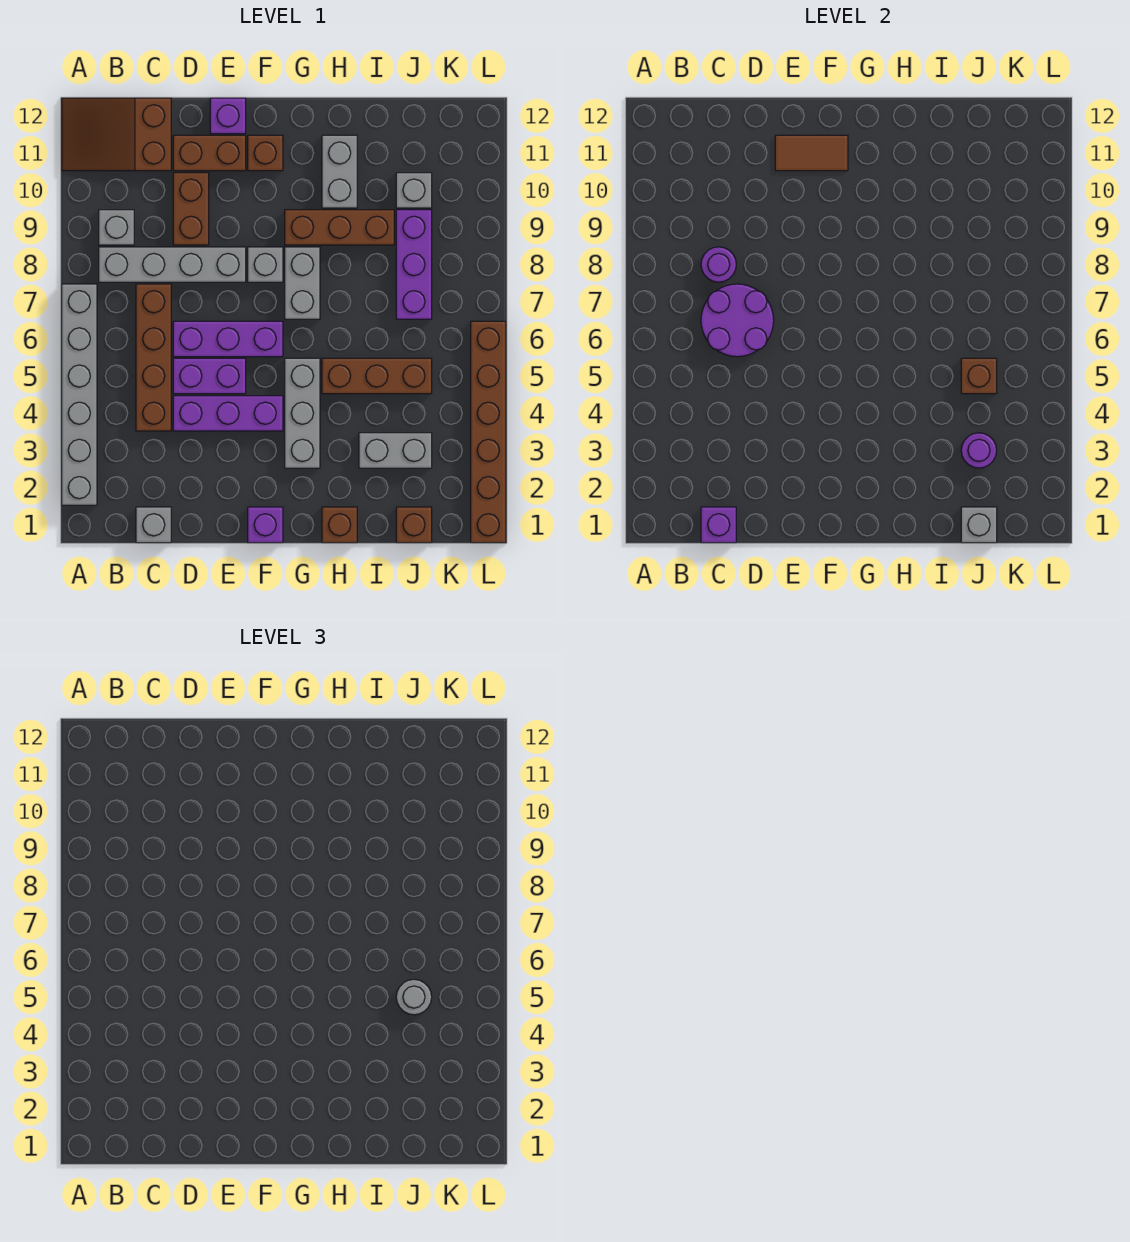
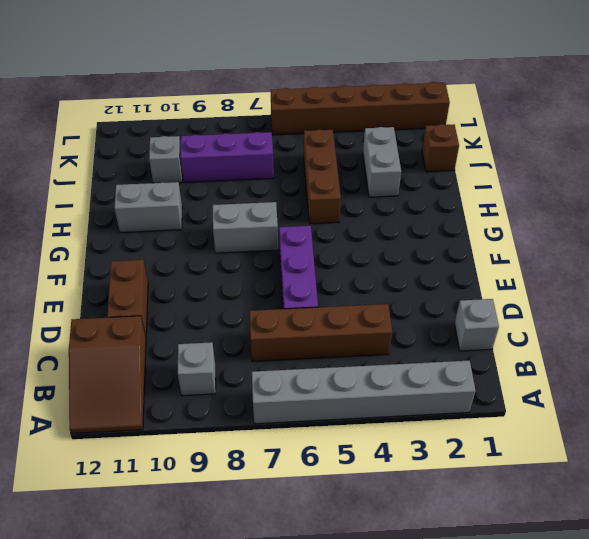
none -> grey brick B8:E8 level 1
none -> purple brick D4:F4 level 1
none -> purple brick D5:E5 level 1
none -> brown brick D9:D10 level 1

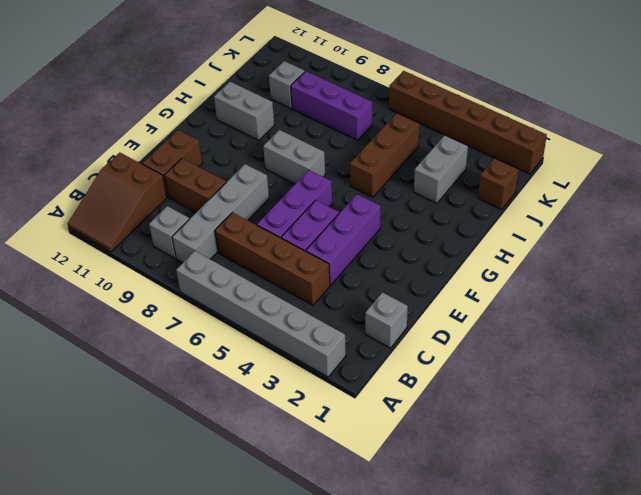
none -> purple brick E12 level 1
none -> purple brick F1 level 1
none -> grey brick F8 level 1
none -> brown brick F11 level 1

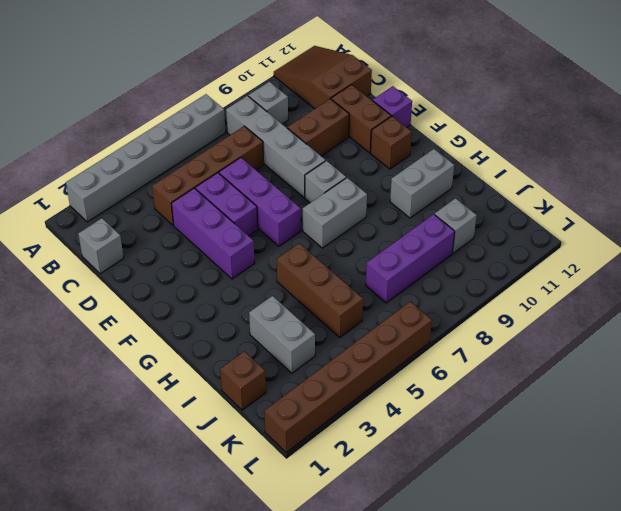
none -> purple brick F1 level 1
none -> grey brick G3:G5 level 1
none -> brown brick G9:I9 level 1
none -> brown brick H1 level 1

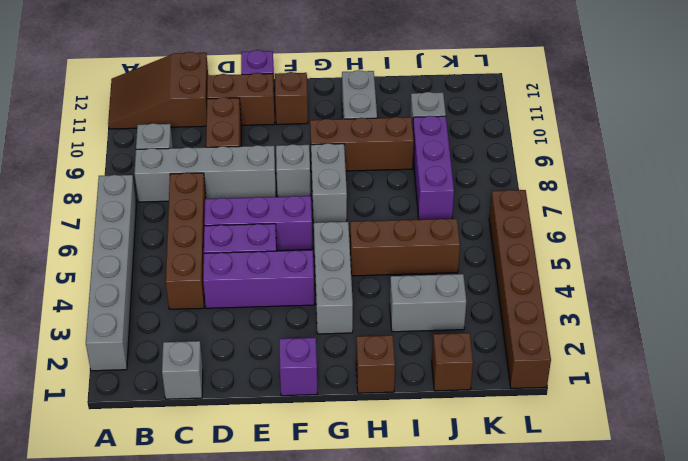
none -> purple brick C1 level 2
none -> purple round brick C6:D7 level 2
none -> purple round brick C8 level 2
none -> brown tile E11:F11 level 2

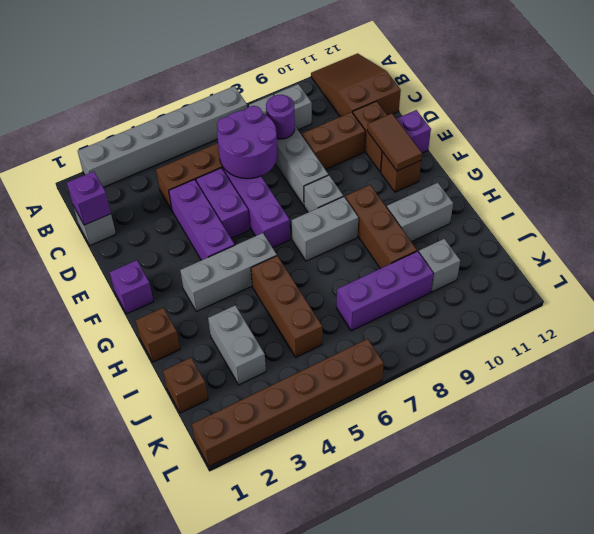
none -> grey brick J1 level 2
none -> purple round brick J3 level 2
none -> brown brick J5 level 2
none -> grey round brick J5 level 3

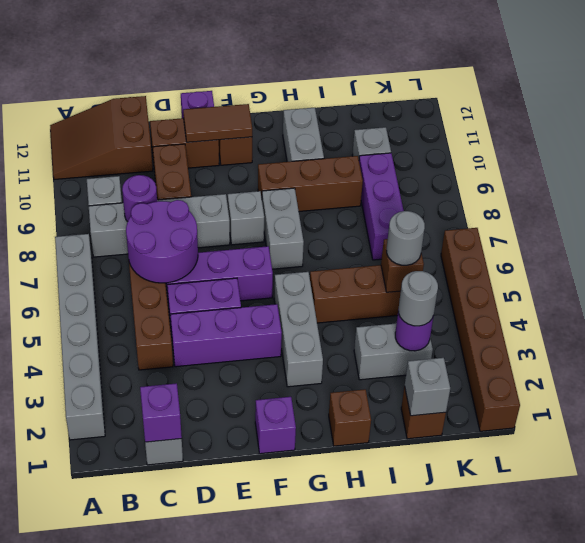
grey round brick J3 level 3 -> none

